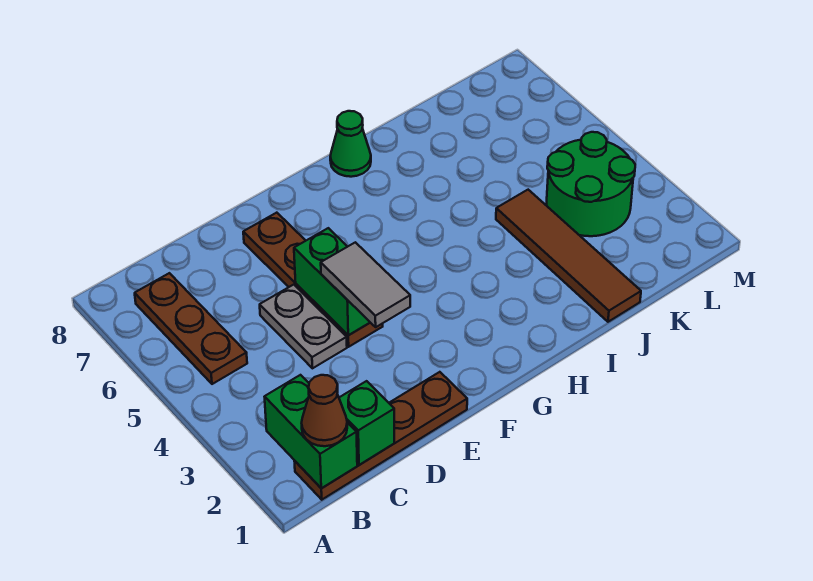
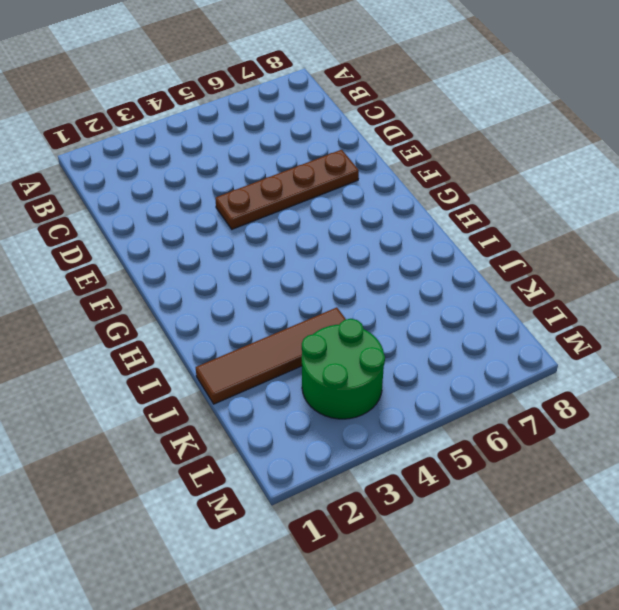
none -> brown plate B1:E1 level 1
none -> brown plate B5:B7 level 1
none -> grey plate D4:D5 level 1

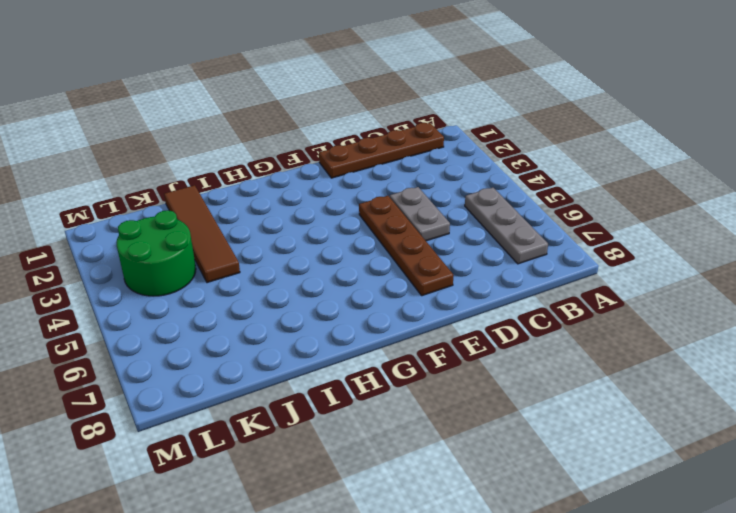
grey plate B5:B7 level 1 -> brown plate B5:B7 level 1
none -> green cone H8 level 1
none -> green brick B1:B2 level 2
none -> green brick C1 level 2

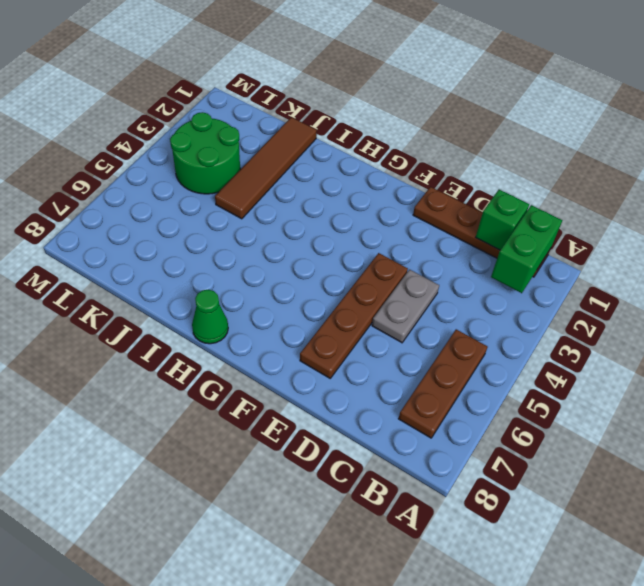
none -> green brick E4:E5 level 2
none -> brown cone B1 level 3
none -> grey tile E3:E4 level 3

